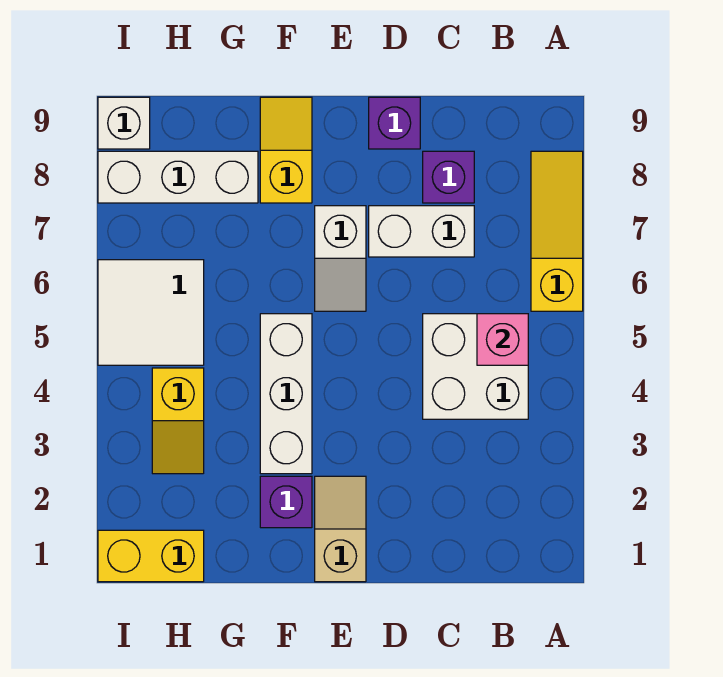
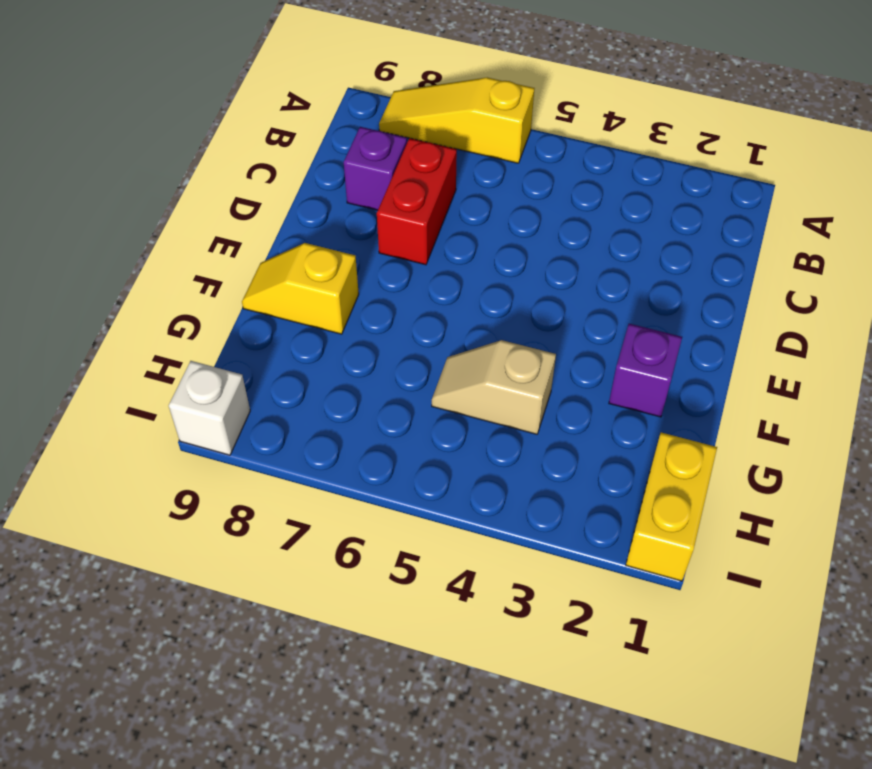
red brick C7:D7 level 1 -> white brick C7:D7 level 1
tan slope G4:G5 level 1 top 4 -> tan slope E1:E2 level 1 top 1
none -> white brick B4:C5 level 1
none -> purple brick D9 level 1
none -> white slope E6:E7 level 1 top 7

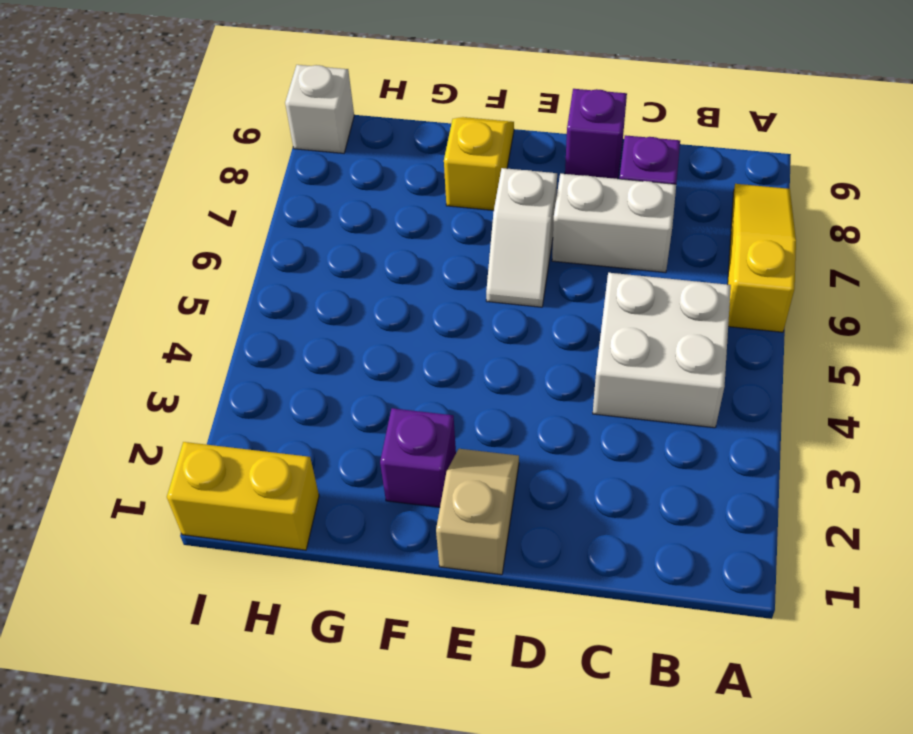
none -> white brick F3:F5 level 1
none -> white brick G8:I8 level 1
none -> yellow slope H3:H4 level 1 top 4

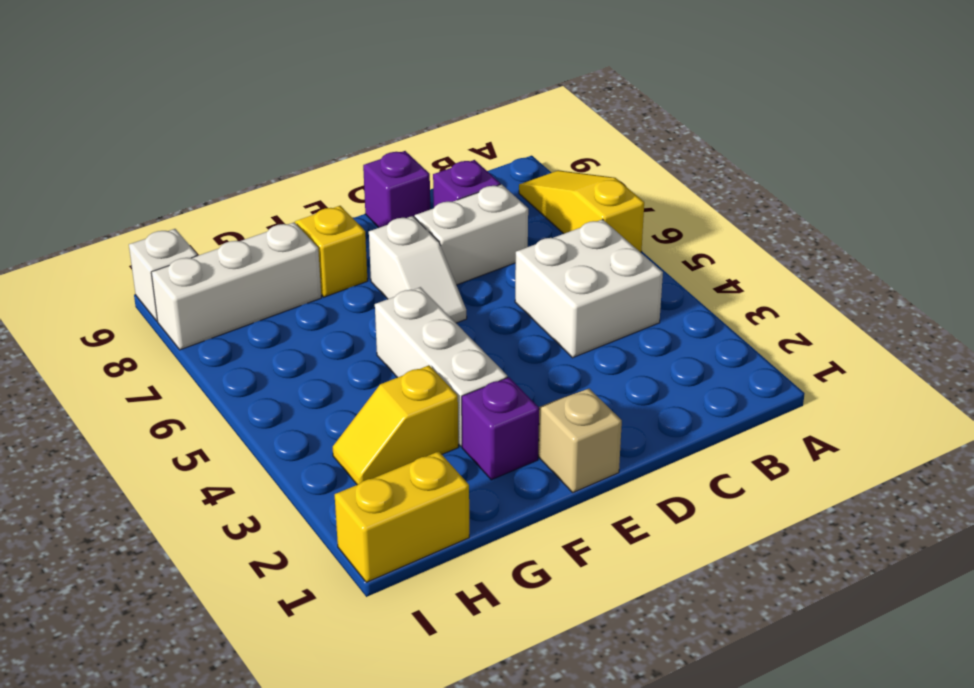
yellow slope G3:H3 level 1 top G -> yellow slope H3:H4 level 1 top 4
none -> white tile H5:I6 level 1
none -> pink brick B5 level 2

